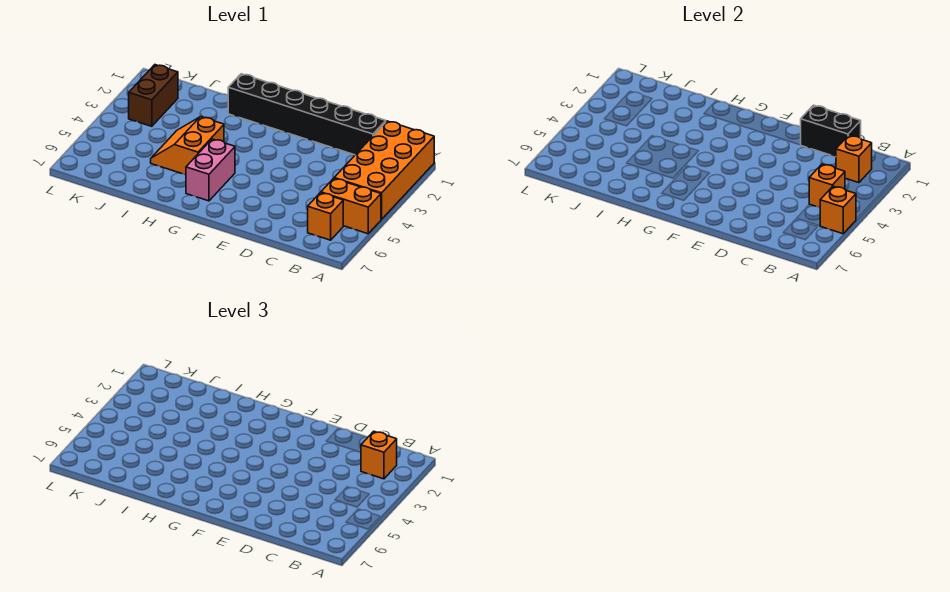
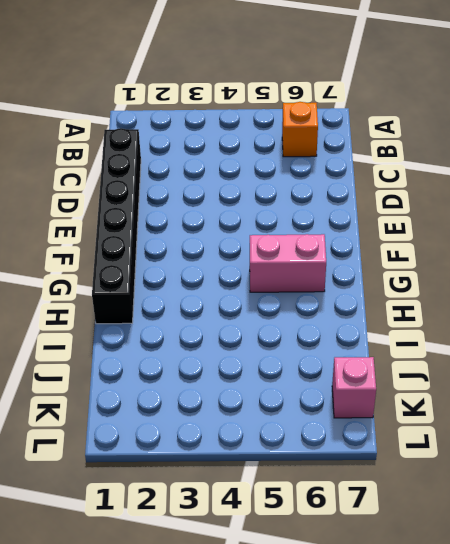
pink brick K7 level 1 -> none
none -> orange brick A1:B4 level 1
none -> orange brick A5:B5 level 1
none -> orange slope H4:I5 level 1 top H

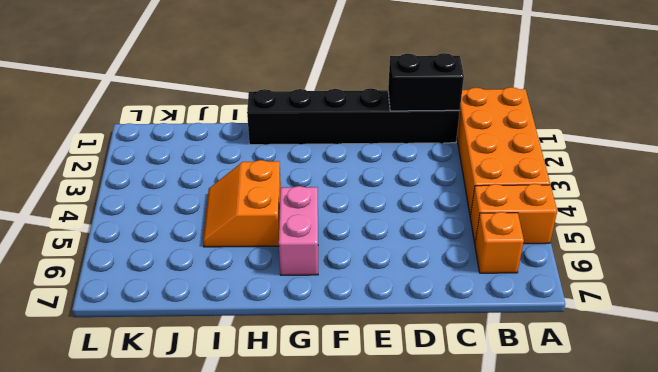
none -> brown brick K2:K3 level 1
none -> orange brick A5 level 2
none -> orange brick B2 level 2

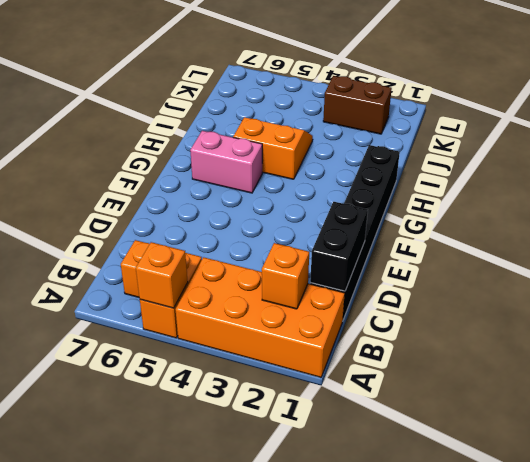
none -> orange brick B4 level 2
none -> orange brick B2 level 3

